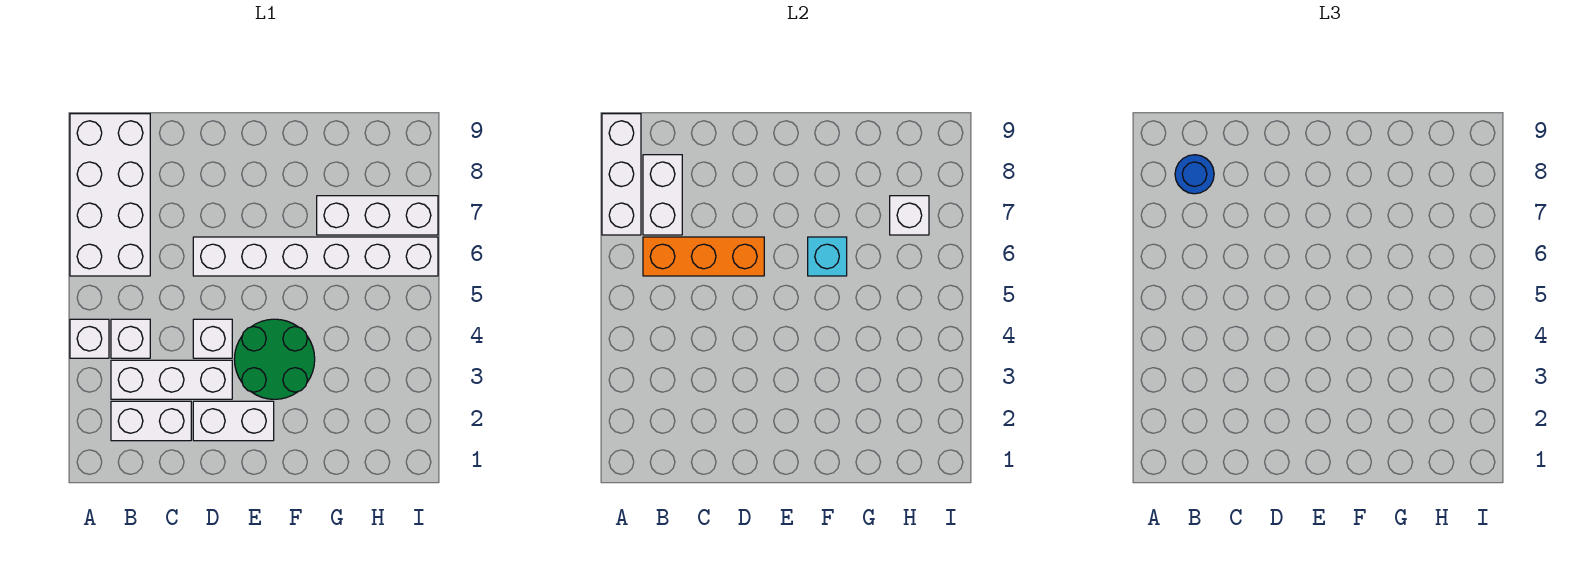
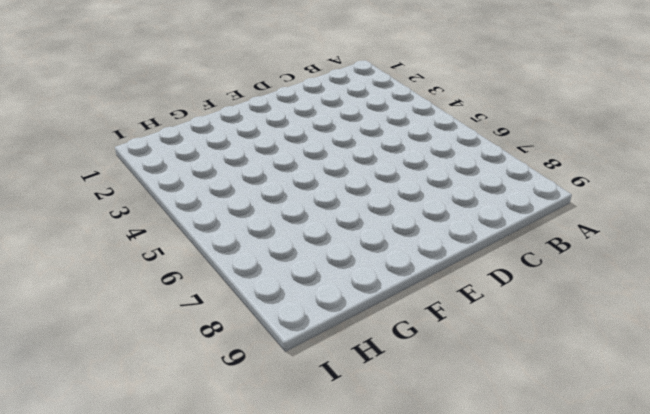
none -> white brick A4 level 1
none -> white brick A6:B9 level 1
none -> white brick B2:C2 level 1

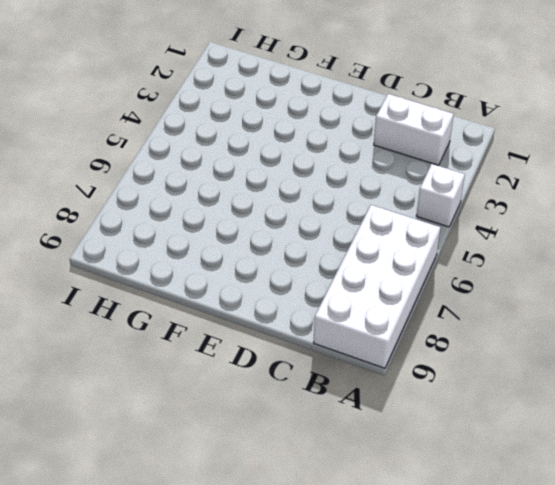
none -> white brick B3:D3 level 1
none -> white brick B4 level 1
none -> white brick D2:E2 level 1

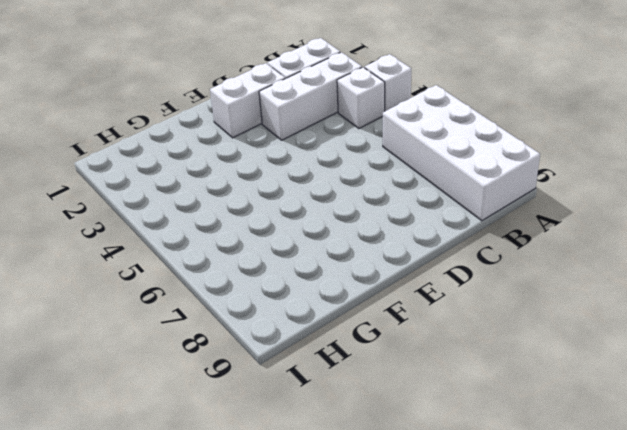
none -> white brick D4 level 1
none -> white brick D6:I6 level 1
none -> green round brick E3:F4 level 1

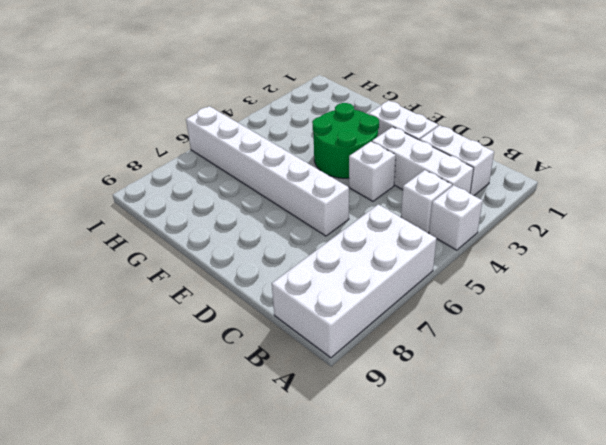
none -> white brick G7:I7 level 1
none -> white brick A7:A9 level 2
none -> orange brick B6:D6 level 2

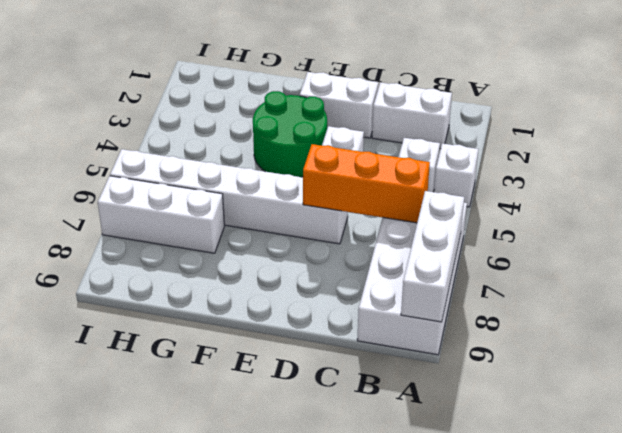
none -> white brick B3:D3 level 1
none -> white brick B7:B8 level 2
none -> cyan brick F6 level 2

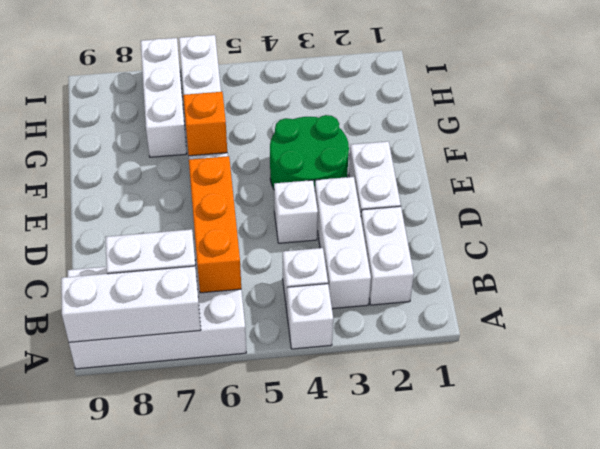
orange brick F6 level 2 -> cyan brick F6 level 2
none -> white brick H7 level 2
none -> blue round brick B8 level 3

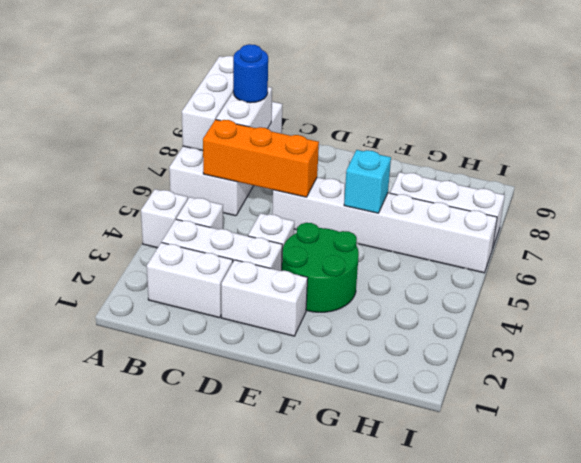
none -> white brick H7 level 2

